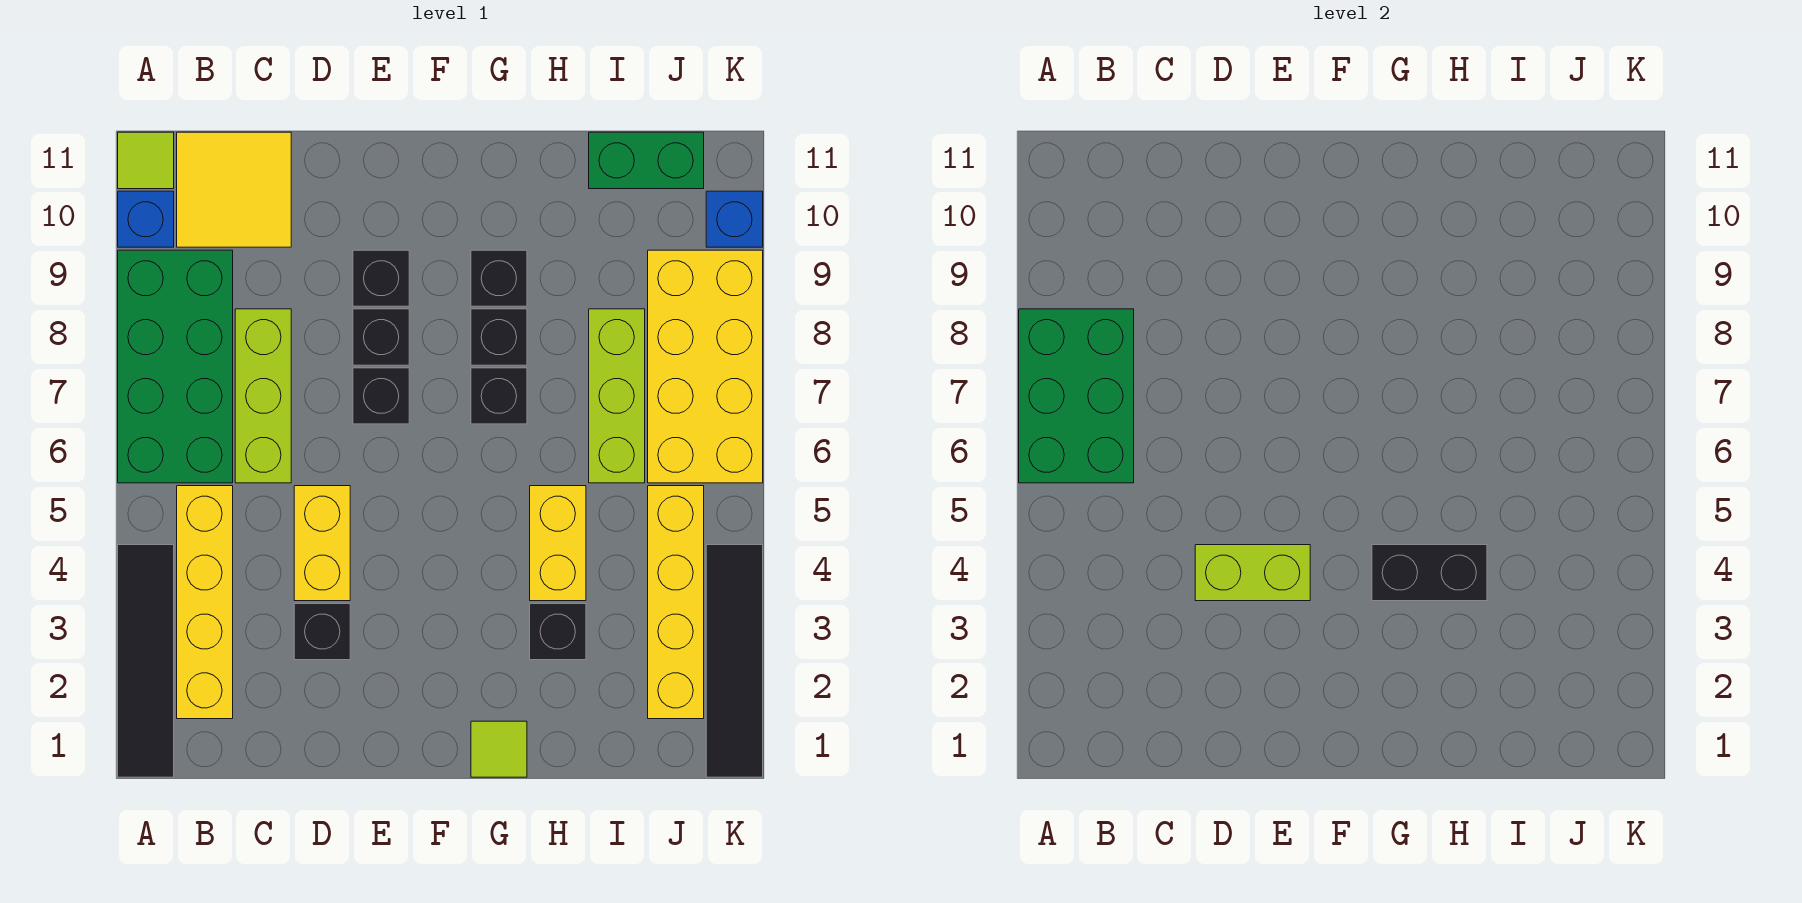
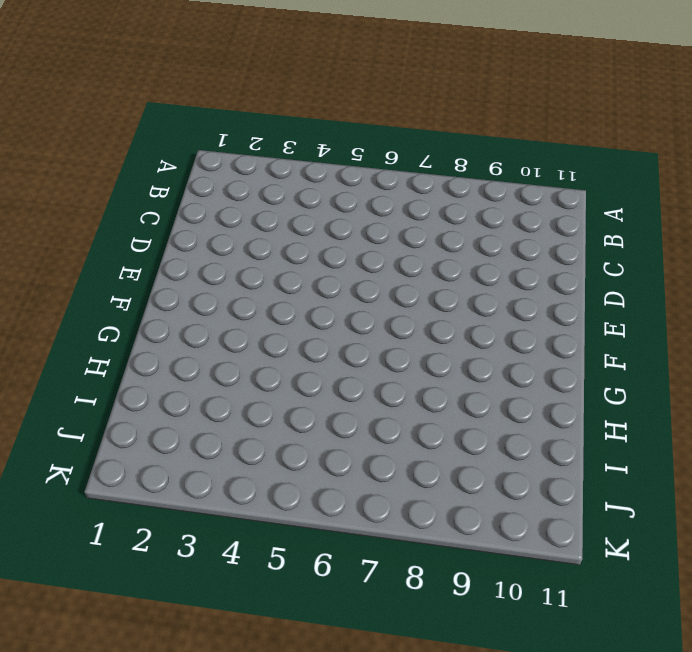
none -> black tile A1:A4 level 1
none -> green brick A6:B9 level 1
none -> blue brick A10 level 1

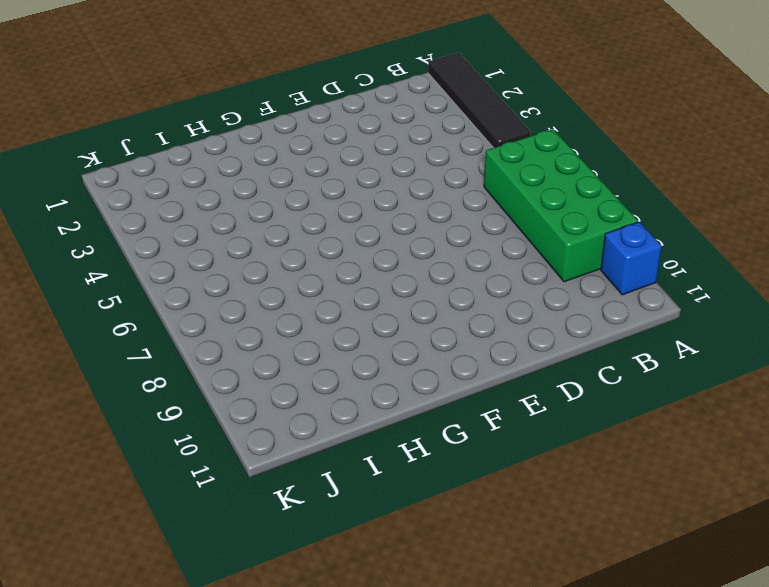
none -> lime tile A11 level 1
none -> yellow brick B2:B5 level 1
none -> yellow tile B10:C11 level 1

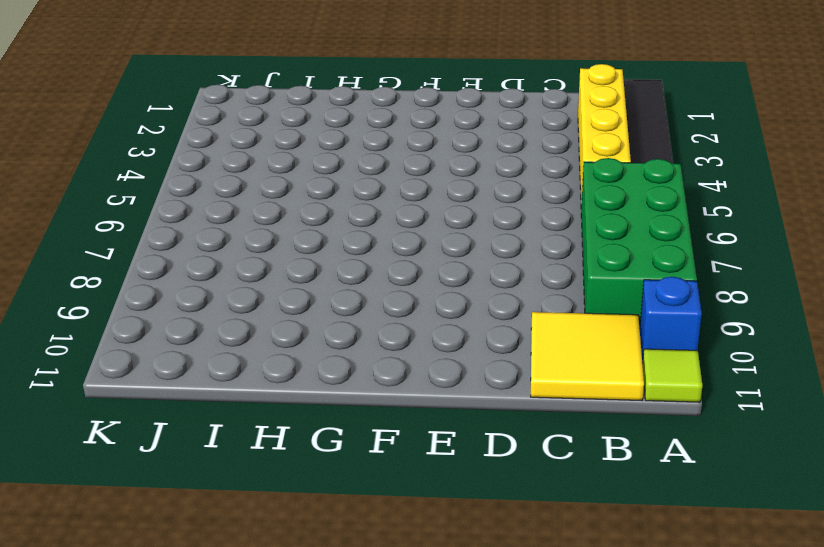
none -> lime brick C6:C8 level 1
none -> black brick D3 level 1
none -> yellow brick D4:D5 level 1

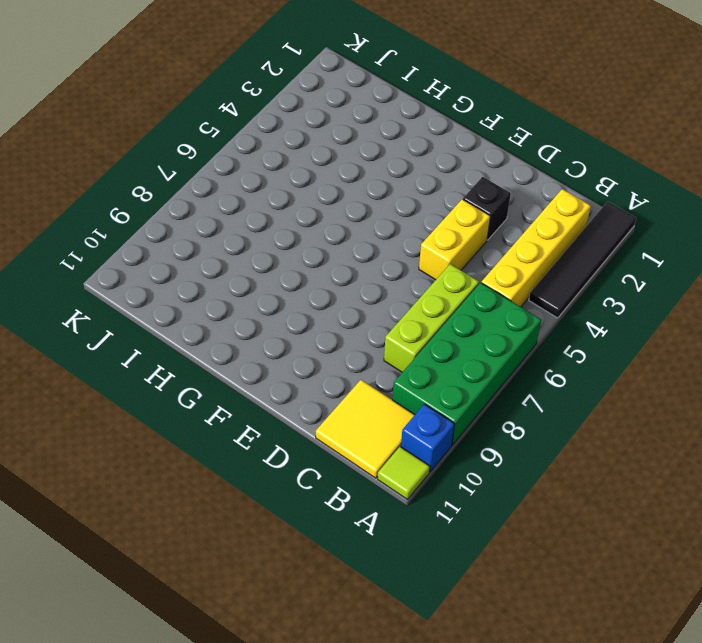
none -> black brick E7 level 1
none -> black brick E8 level 1
none -> black brick E9 level 1

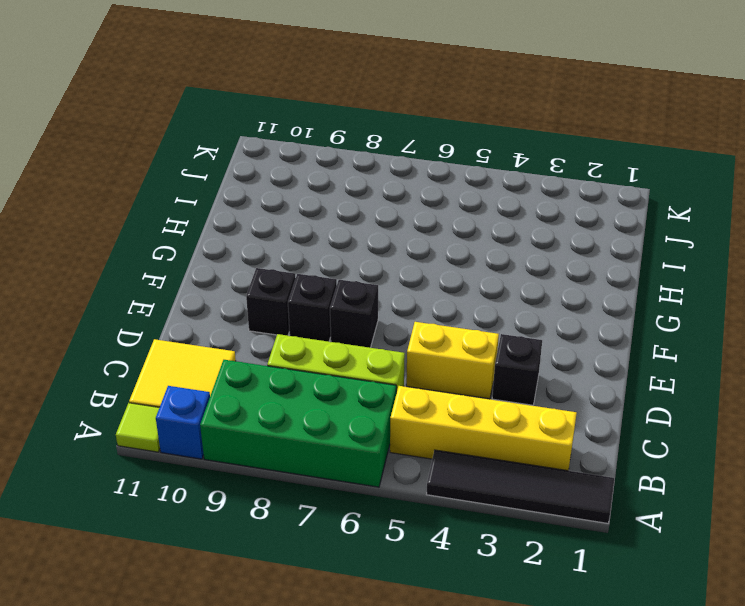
none -> lime tile G1 level 1
none -> black brick G7 level 1
none -> black brick G8 level 1

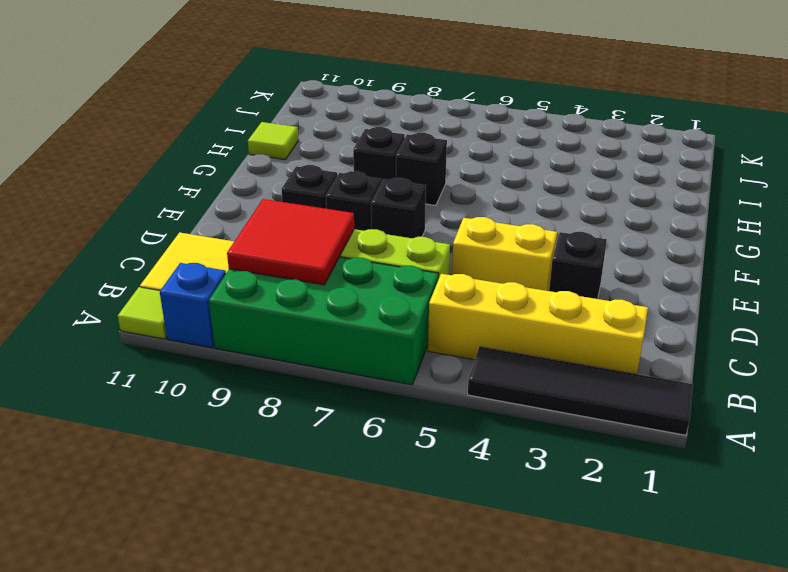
red tile B8:C9 level 2 -> green brick A6:B8 level 2
lime tile H11 level 1 -> lime tile G1 level 1
none -> black brick G9 level 1
none -> black brick H3 level 1
none -> yellow brick H4:H5 level 1

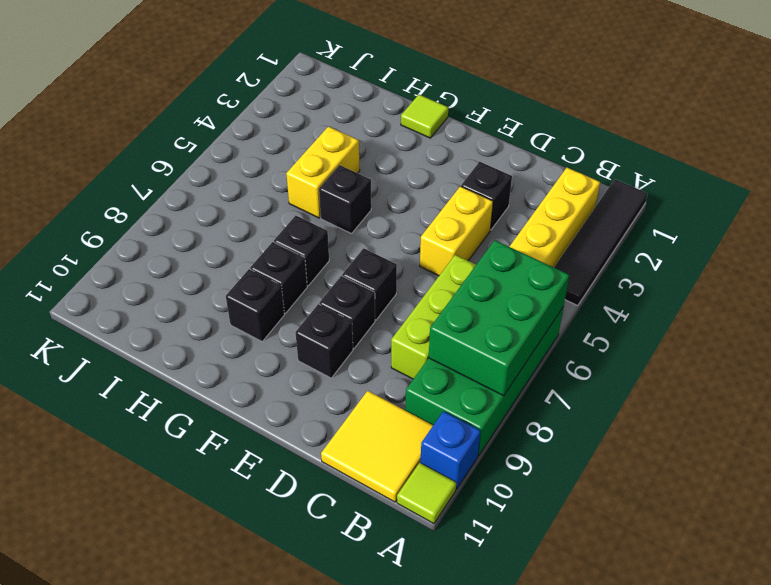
black brick G5 level 1 -> black brick H3 level 1
none -> lime brick I6:I8 level 1
none -> green brick I11:J11 level 1
none -> yellow brick J2:J5 level 1

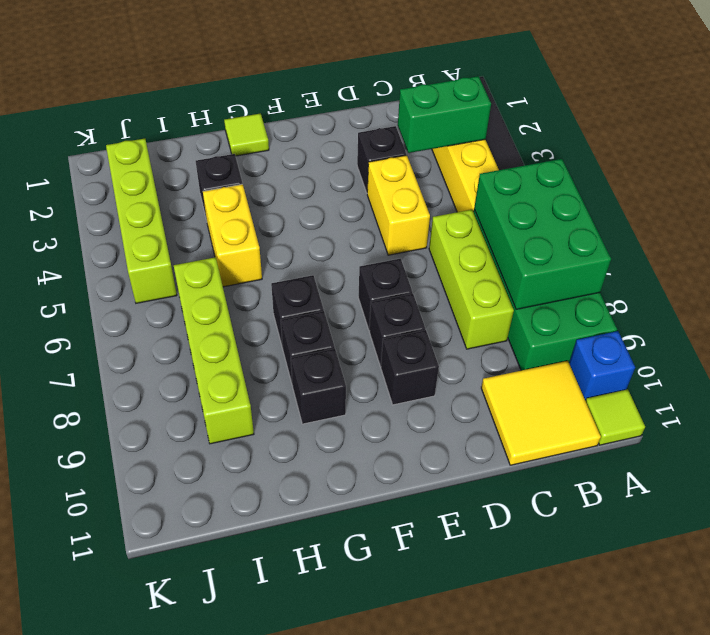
green brick B3:C3 level 2 -> green brick I11:J11 level 1
lime brick I6:I9 level 1 -> lime brick I6:I8 level 1
lime brick J2:J5 level 1 -> yellow brick J2:J5 level 1
none -> yellow brick J6:K9 level 1
none -> black tile K1:K4 level 1
none -> blue brick K10 level 1

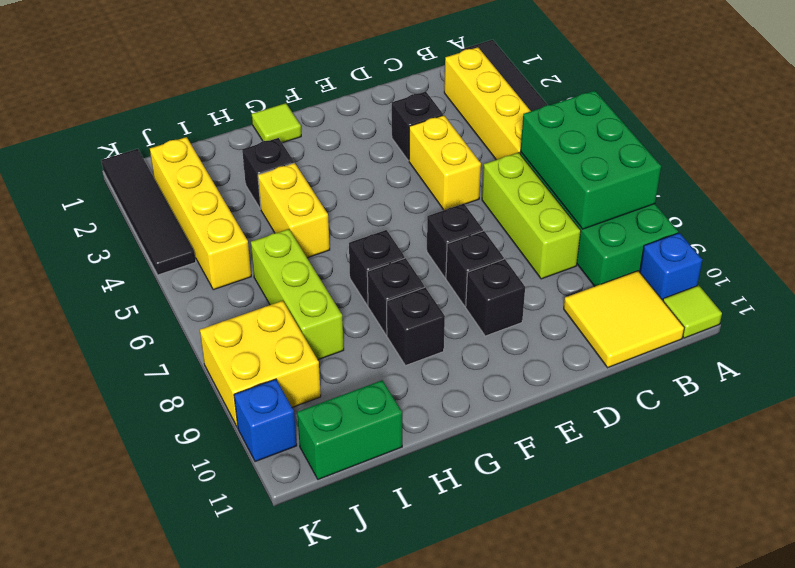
yellow brick J8:K9 level 1 -> yellow brick J6:K9 level 1
none -> lime brick D4:E4 level 2
none -> black brick G4:H4 level 2

